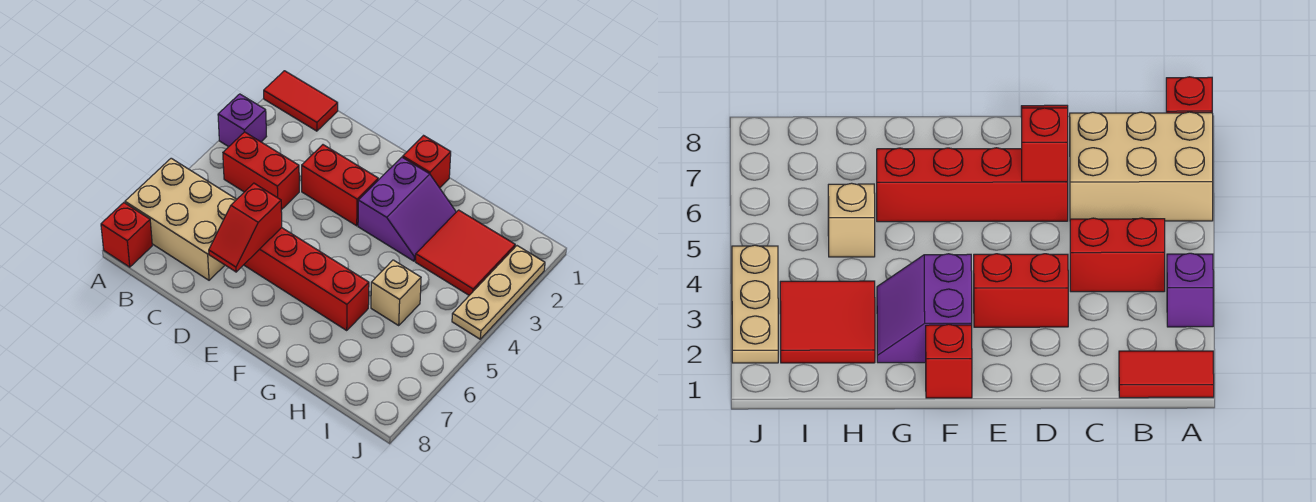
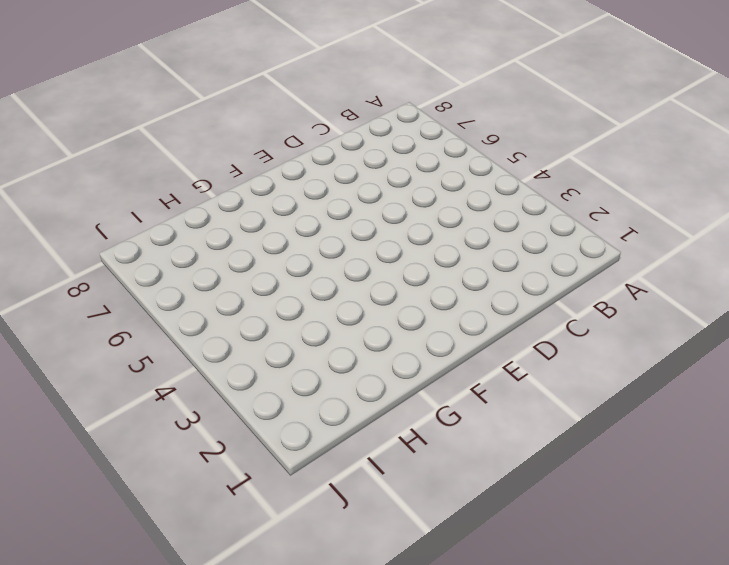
none -> red tile A1:B1 level 1
none -> purple brick A3 level 1
none -> tan brick A6:C7 level 1

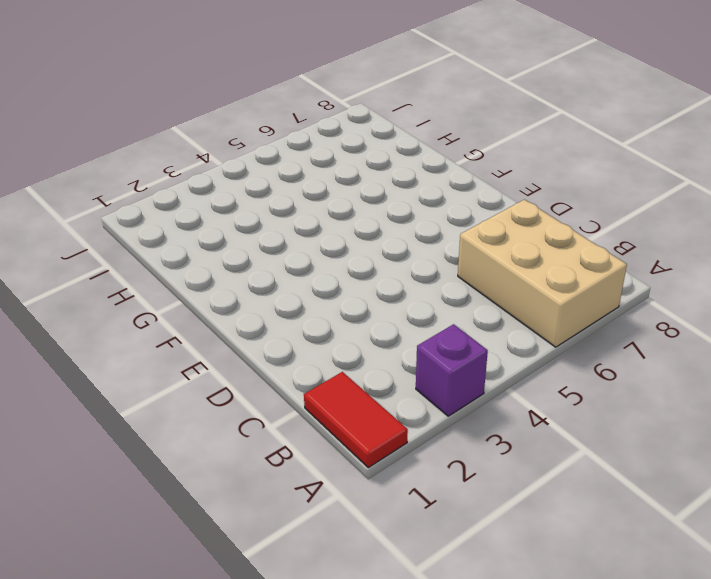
none -> red brick A8 level 1
none -> red brick B4:C4 level 1
none -> red brick D3:E3 level 1

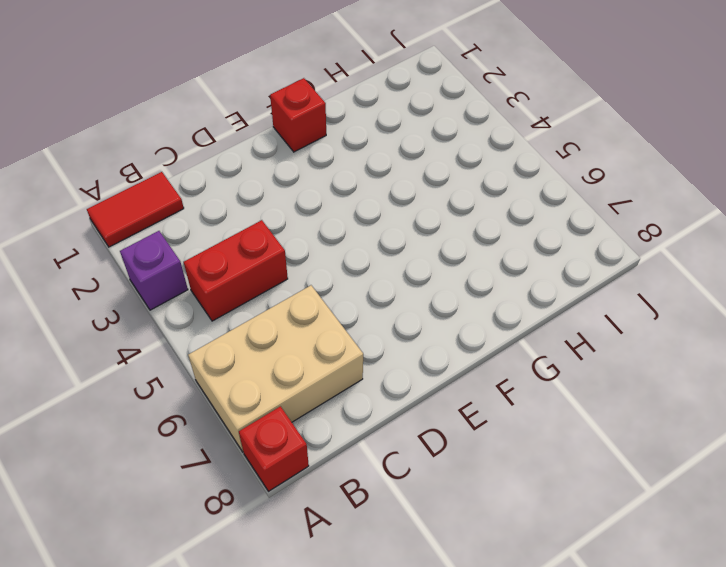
none -> red brick D3:E3 level 1
none -> red brick D6:G6 level 1
none -> purple slope F2:G3 level 1 top F

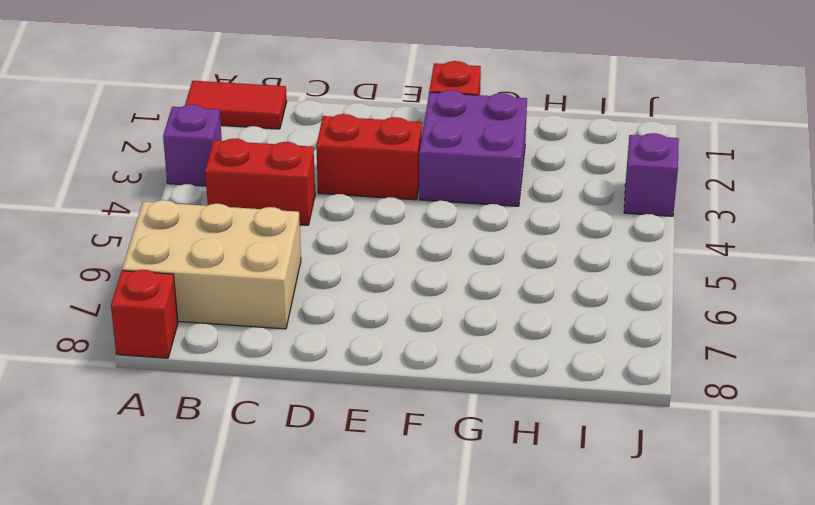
purple brick F2:G3 level 1 -> purple slope F2:G3 level 1 top F
purple brick J3 level 1 -> tan plate J2:J4 level 1
none -> red brick D6:G6 level 1
none -> red tile H2:I3 level 1
none -> tan brick H5 level 1

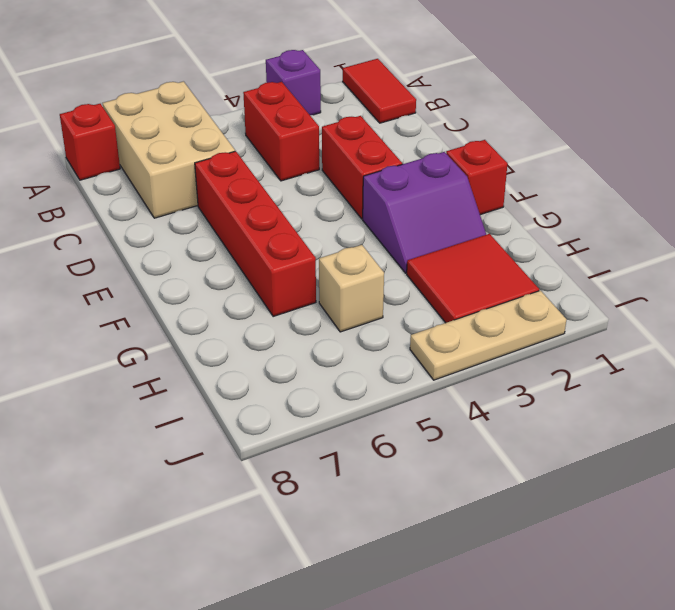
none -> red slope D6:D7 level 2 top 6

